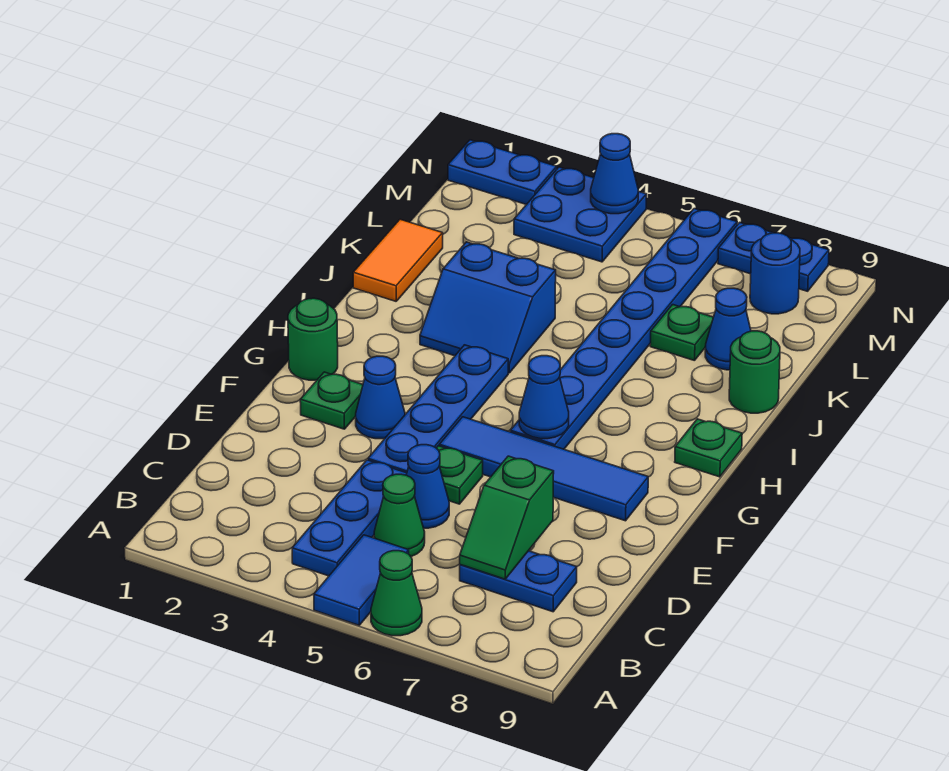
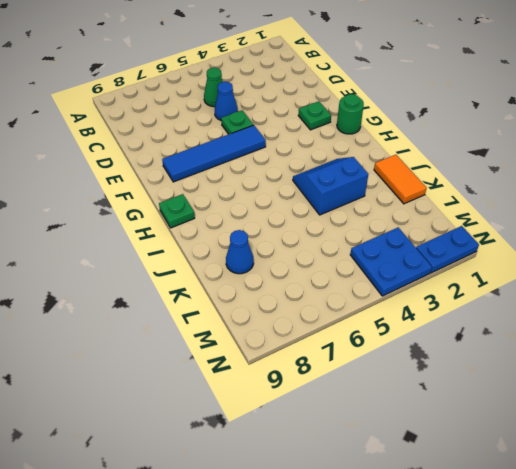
none -> blue tile A5:B5 level 1
none -> green cone A6 level 1
none -> blue plate B4:D4 level 1

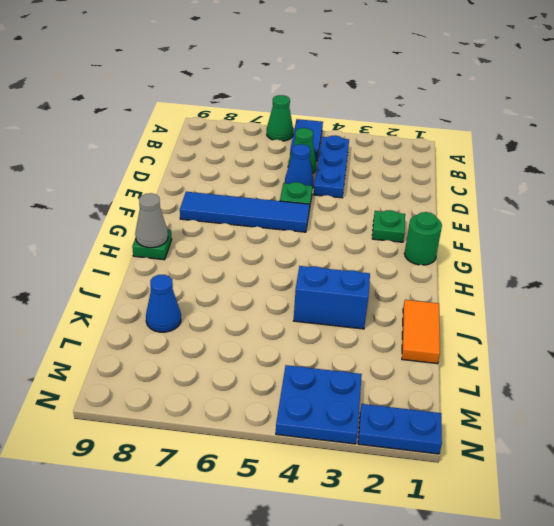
grey cone H9 level 2 -> none
none -> blue plate C7:C8 level 1
none -> blue plate E4:H4 level 1
none -> blue cone F3 level 1

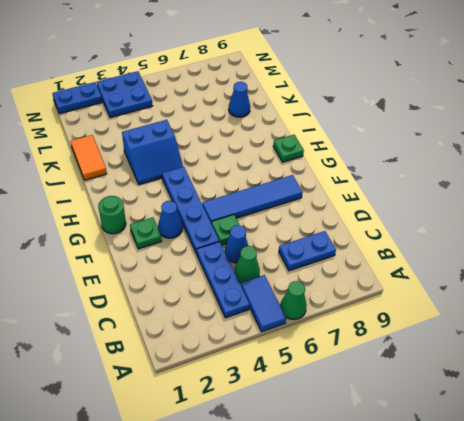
none -> blue plate G6:N6 level 1
none -> green round brick J9 level 1
none -> green plate K7 level 1

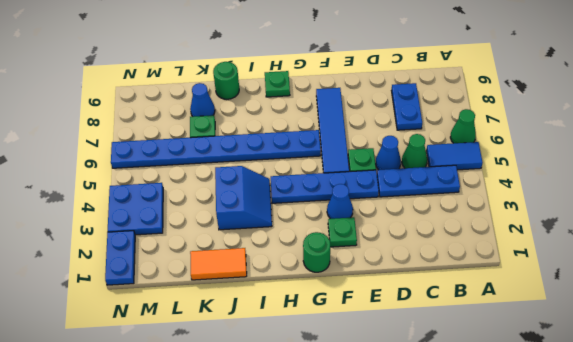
none -> blue round brick M8 level 1
none -> blue plate N7:N8 level 1
none -> green slope C7:D7 level 2 top D

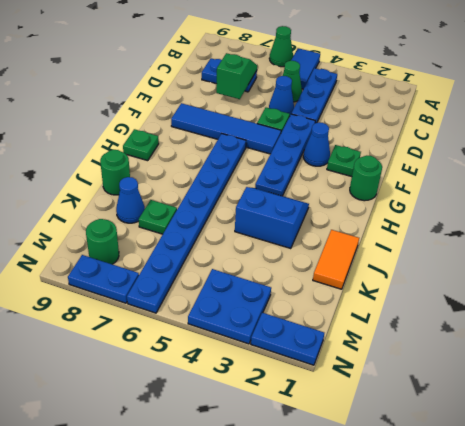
green round brick M8 level 1 -> blue round brick M8 level 1
none -> blue cone G6 level 2
none -> blue cone N4 level 2

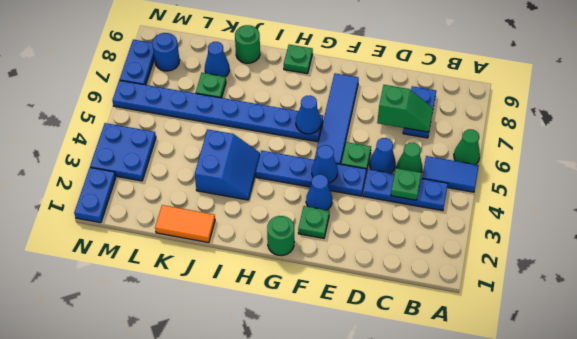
green plate C4 level 2 -> none
blue cone F4 level 2 -> blue cone N4 level 2

